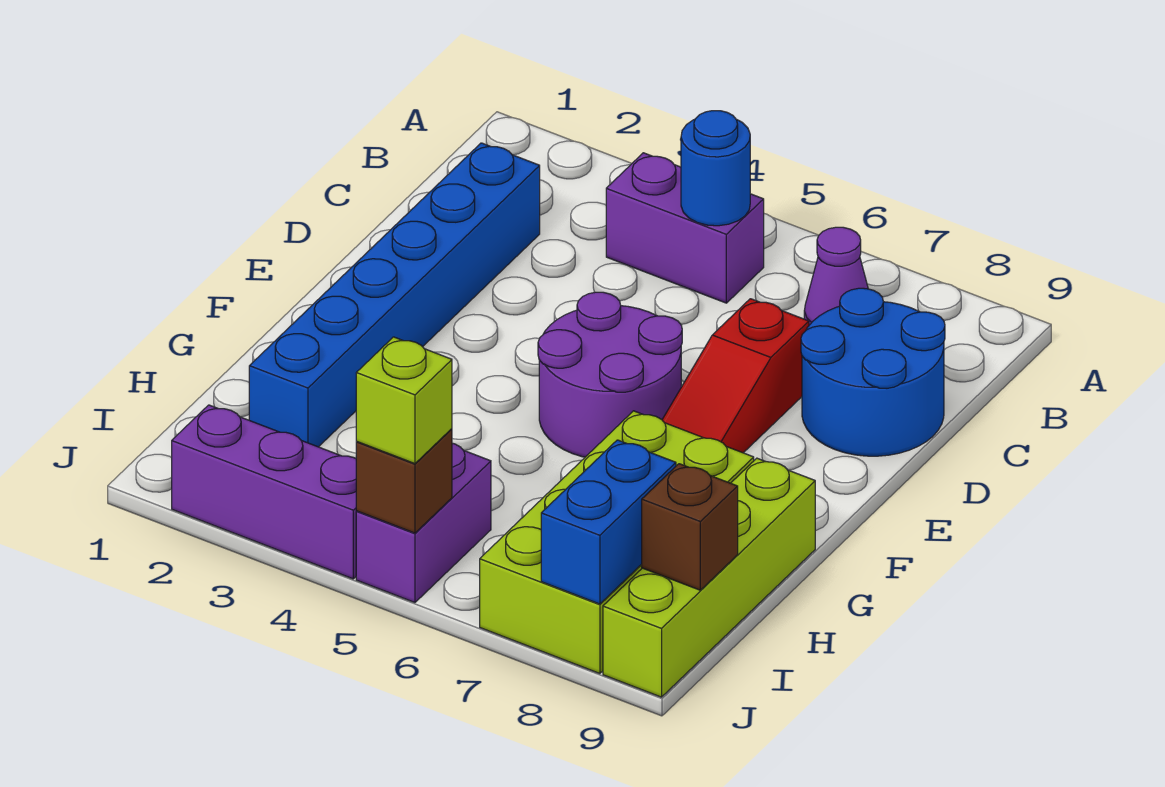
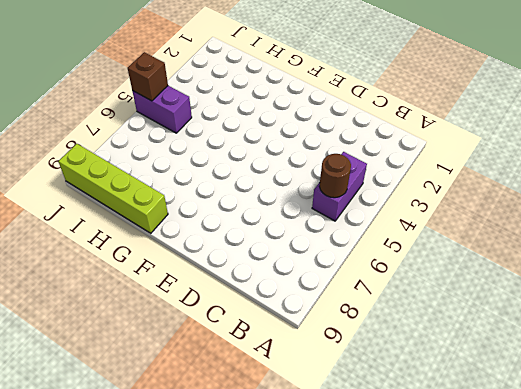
brown round brick B5 level 2 -> blue round brick B5 level 2
none -> purple cone B7 level 1
none -> blue brick C2:H2 level 1
none -> blue round brick C8:D9 level 1

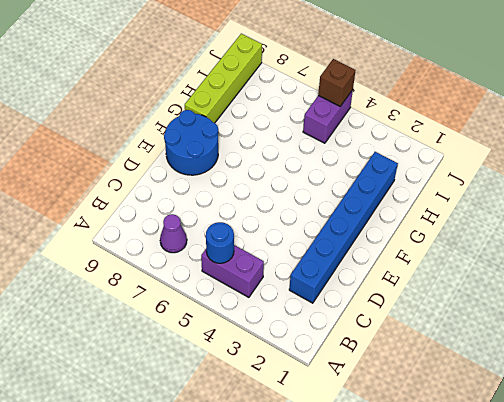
blue round brick E8:F9 level 1 -> blue round brick C8:D9 level 1
none -> red slope D7:F7 level 1 top D
none -> purple round brick E5:F6 level 1
none -> lime brick G7:J8 level 1

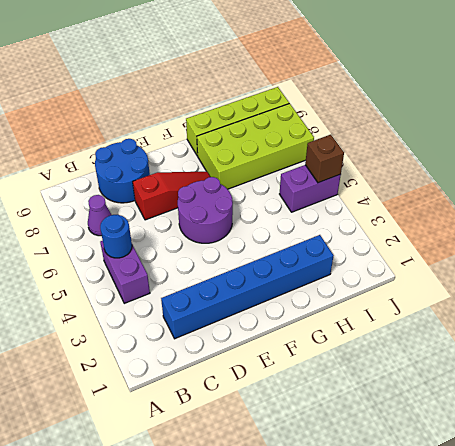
none -> purple brick J2:J4 level 1
none -> blue brick I8:J8 level 2
none -> brown brick I9 level 2

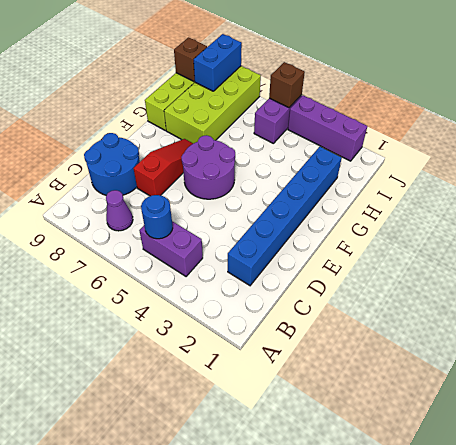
none -> lime brick J5 level 3

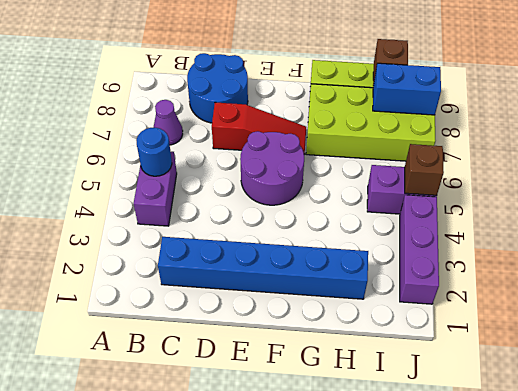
none -> lime brick J5 level 3

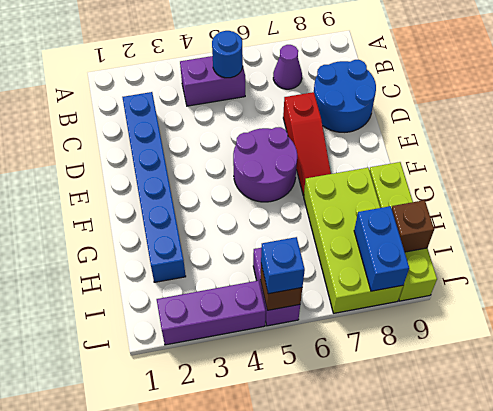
blue brick J5 level 3 -> lime brick J5 level 3

